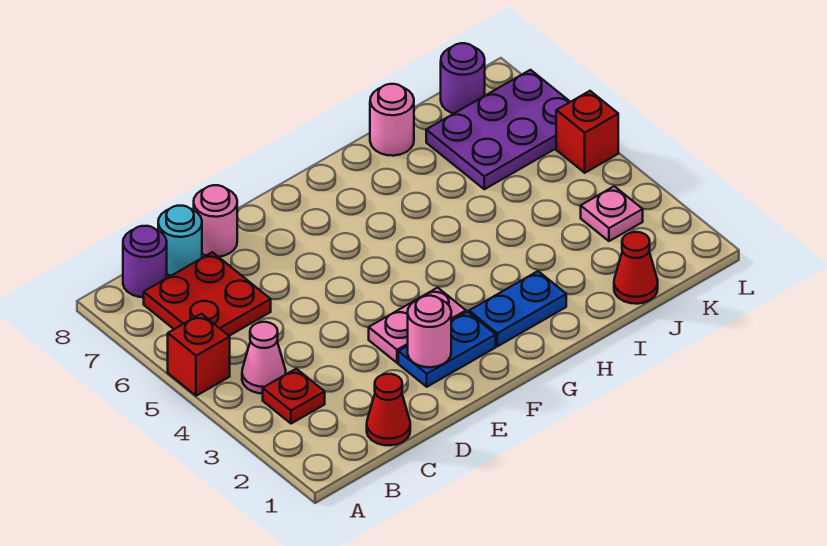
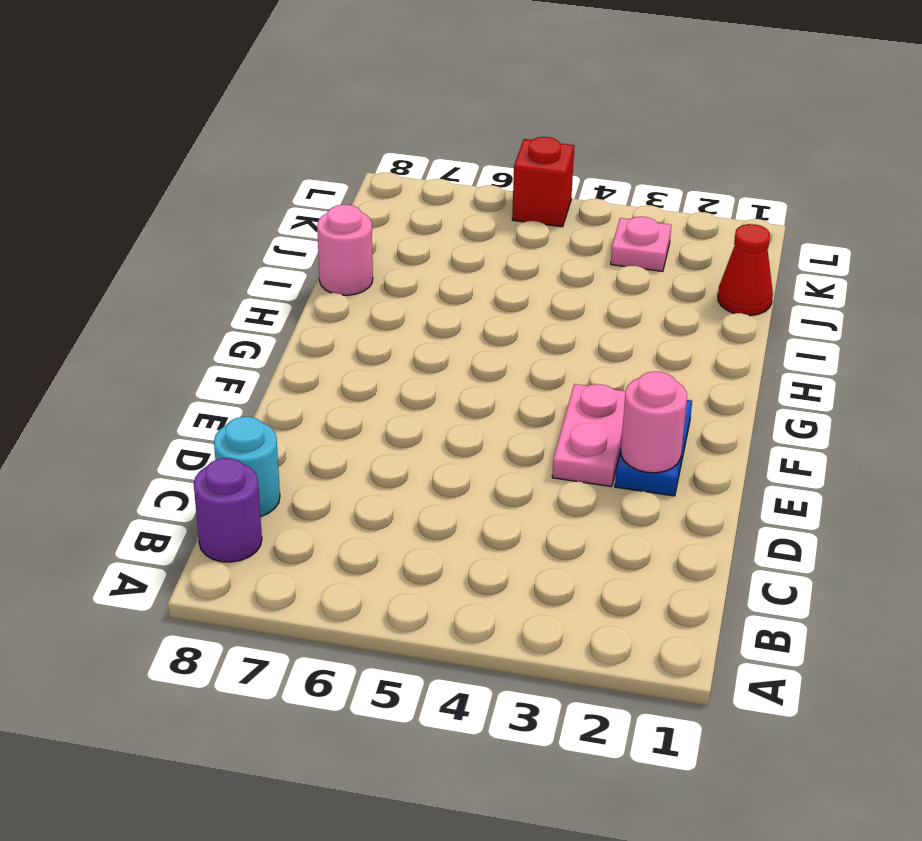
none -> red brick A5 level 1
none -> red plate B3 level 1
none -> pink cone B4 level 1

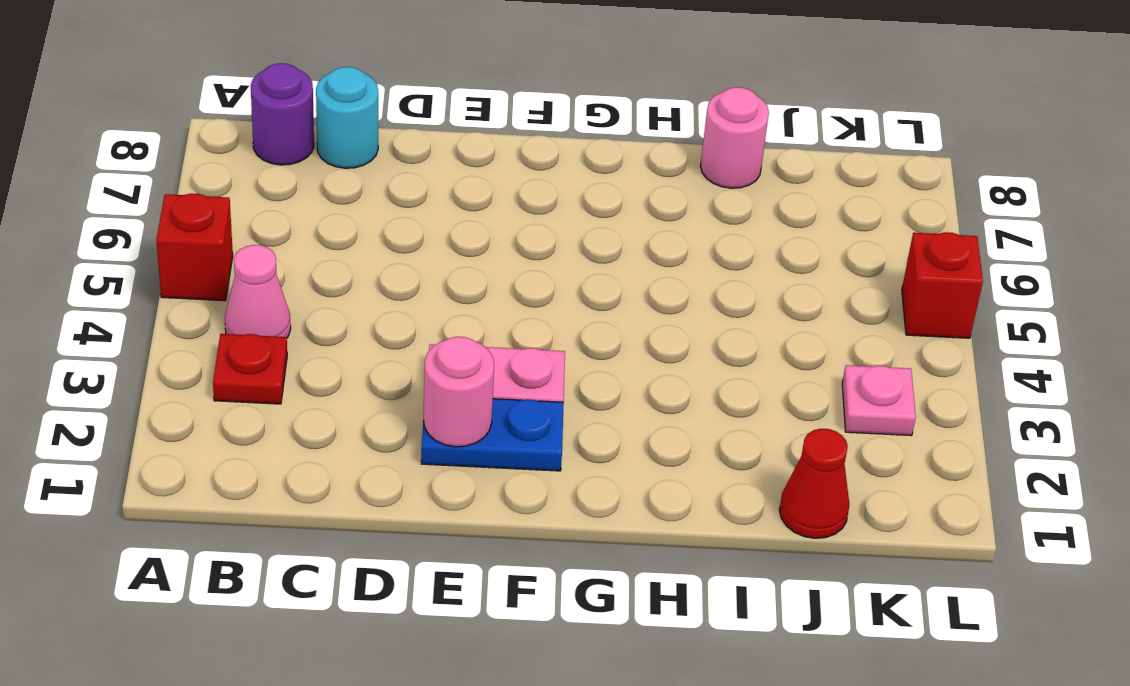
none -> red plate B6:C7 level 1
none -> red cone C1 level 1
none -> pink round brick D8 level 1

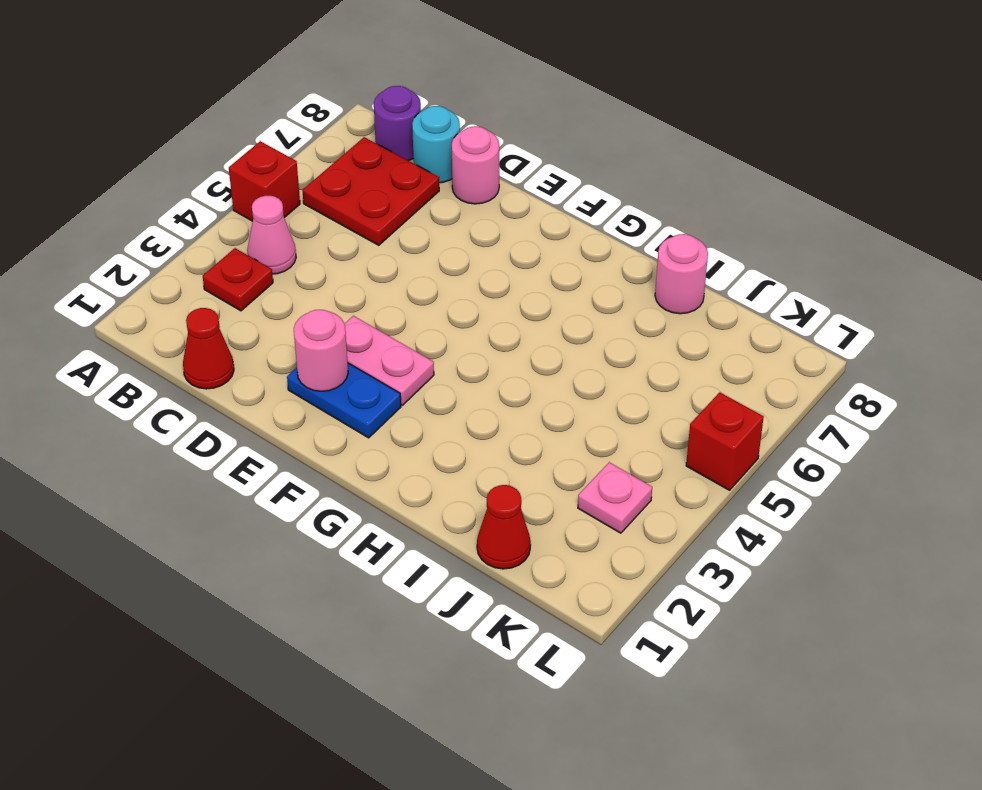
none -> blue plate G2:H2 level 1
none -> purple plate J6:L7 level 1
none -> purple round brick K8 level 1

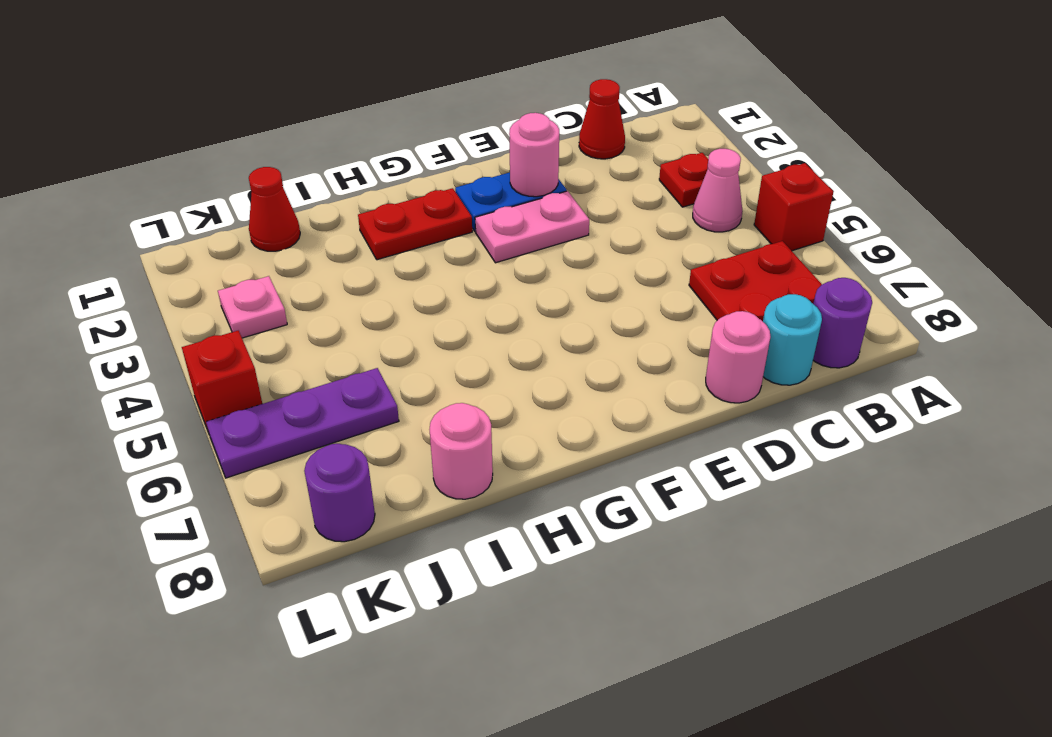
red plate G2:H2 level 1 -> blue plate G2:H2 level 1
purple plate J6:L6 level 1 -> purple plate J6:L7 level 1

